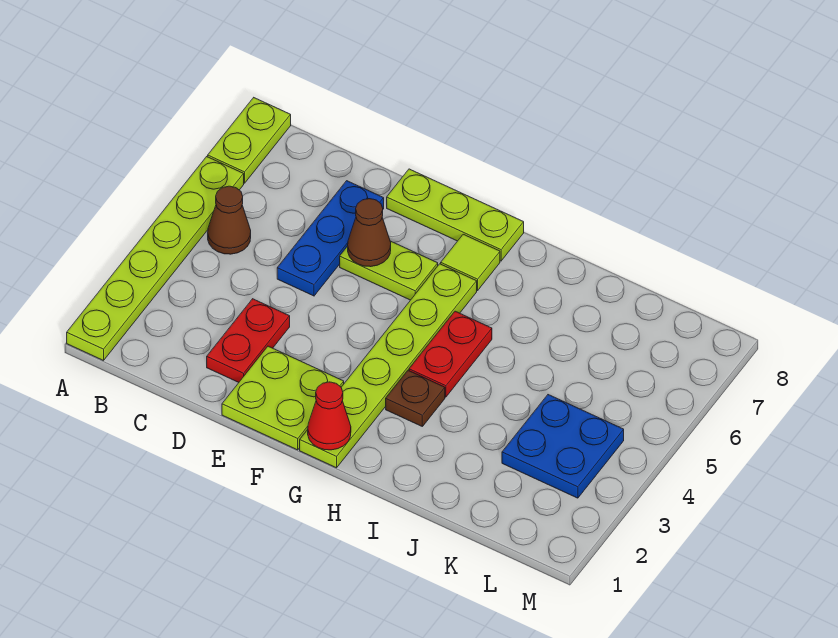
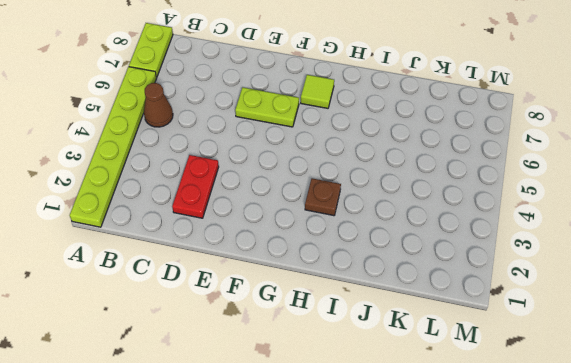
none -> blue plate D5:D7 level 1
none -> lime plate E1:F2 level 1
none -> lime plate E8:G8 level 1

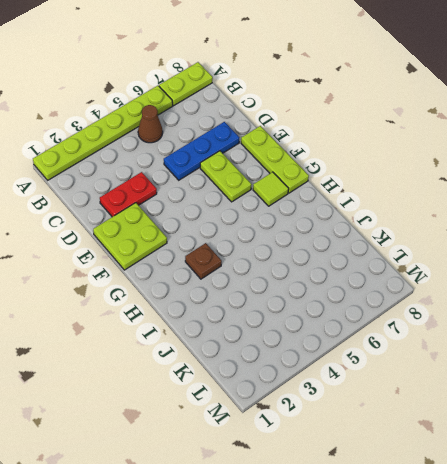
none -> lime plate G1:G6 level 1
none -> red plate H4:H5 level 1
none -> blue plate K3:L4 level 1

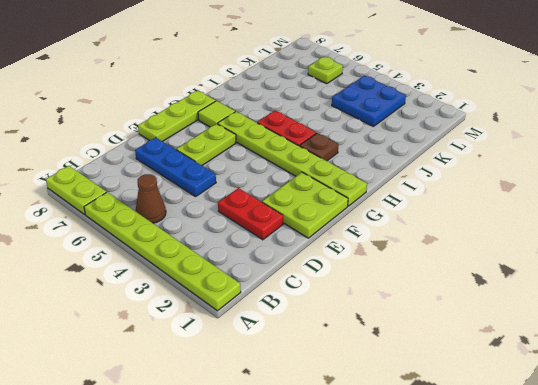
lime plate L6 level 1 -> none
none -> brown cone E6 level 2
none -> red cone G1 level 2

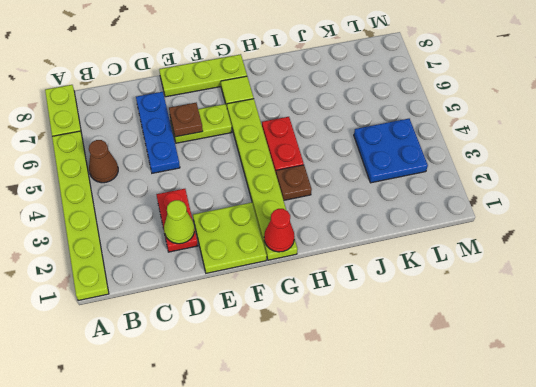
lime cone D2 level 2 -> none
brown plate E6 level 2 -> brown cone E6 level 2

